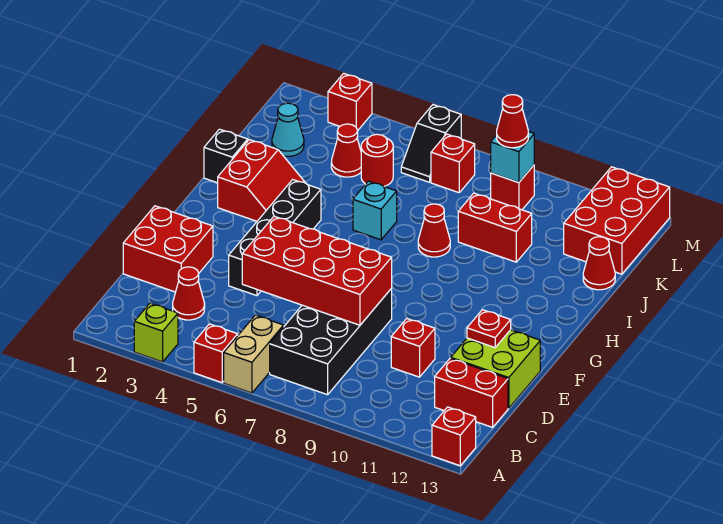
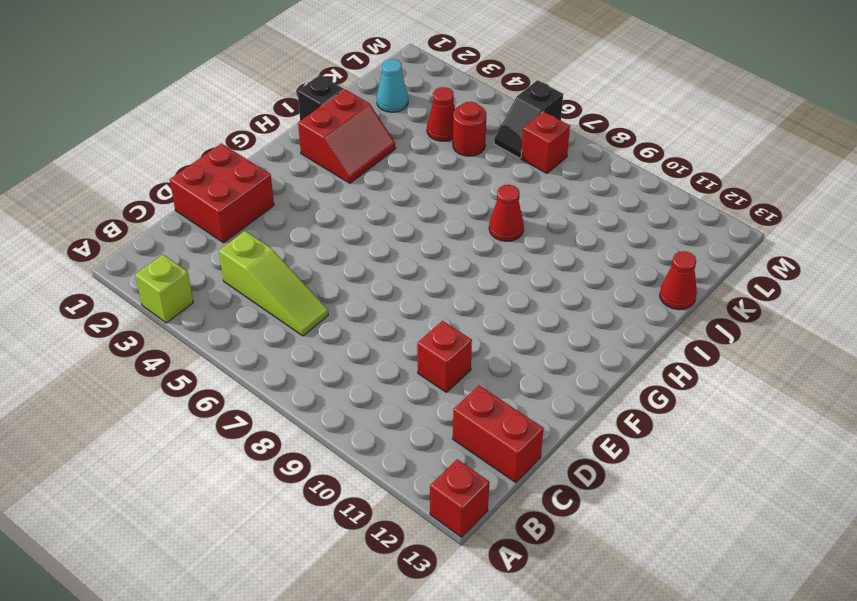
lime slope C4:C6 level 1 top 4 -> none
none -> red brick A5 level 1
none -> tan brick A6:B6 level 1
none -> black brick B7:E8 level 1

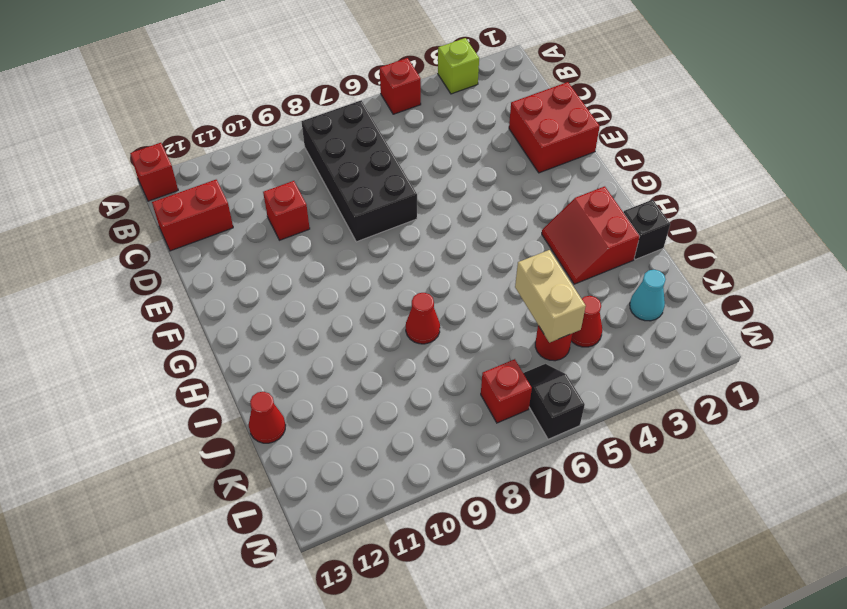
tan brick J5:K5 level 2 -> tan brick A6:B6 level 1
none -> red cone C3 level 1
none -> lime brick D12:E13 level 1
none -> black brick E4:H4 level 1

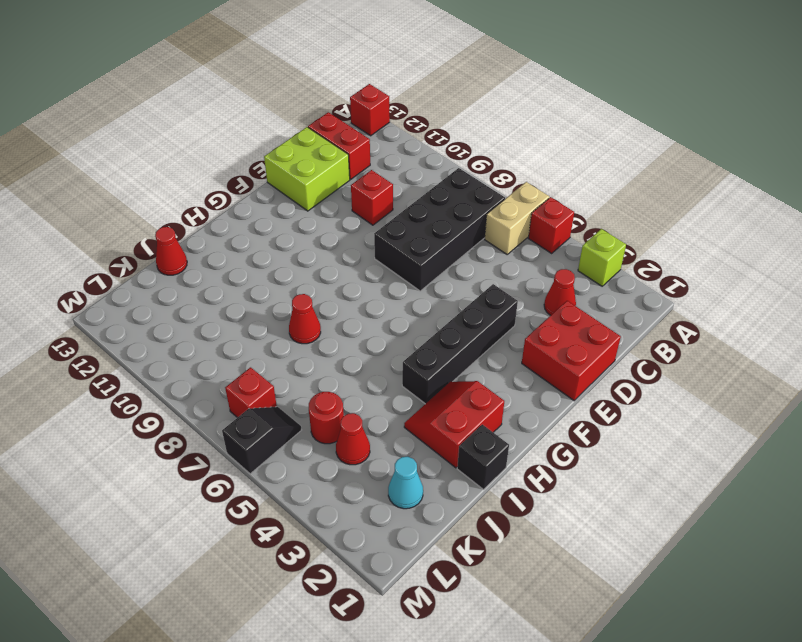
none -> cyan brick I6 level 1
none -> red brick J9:J10 level 1
none -> red brick K12:M13 level 1

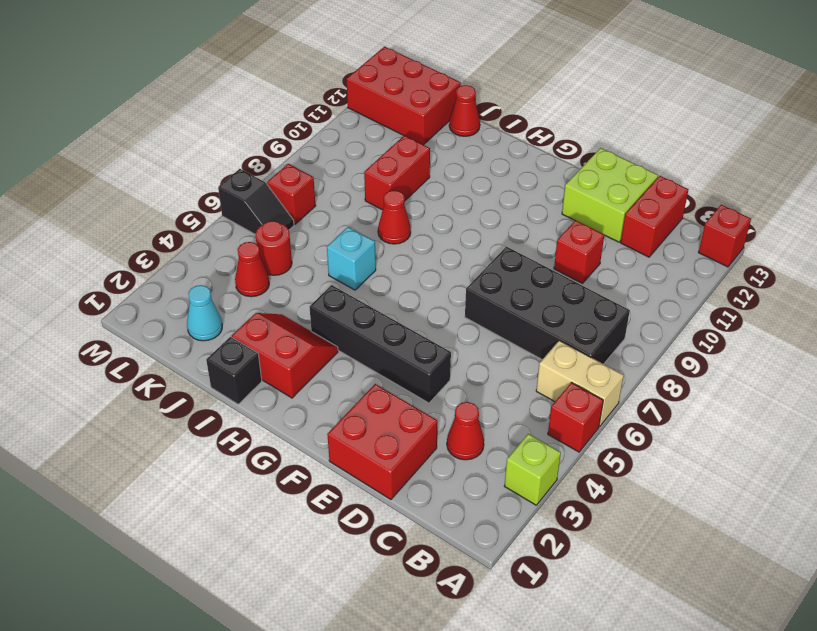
none -> red brick L9 level 1
none -> red brick M3 level 1
none -> red brick D5:E8 level 2

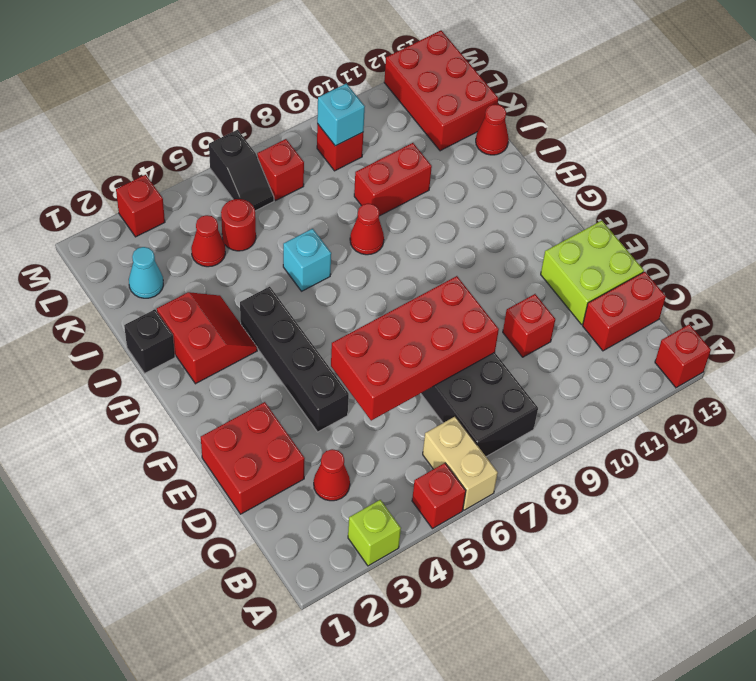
none -> red plate E12 level 2
none -> red cone L9 level 3

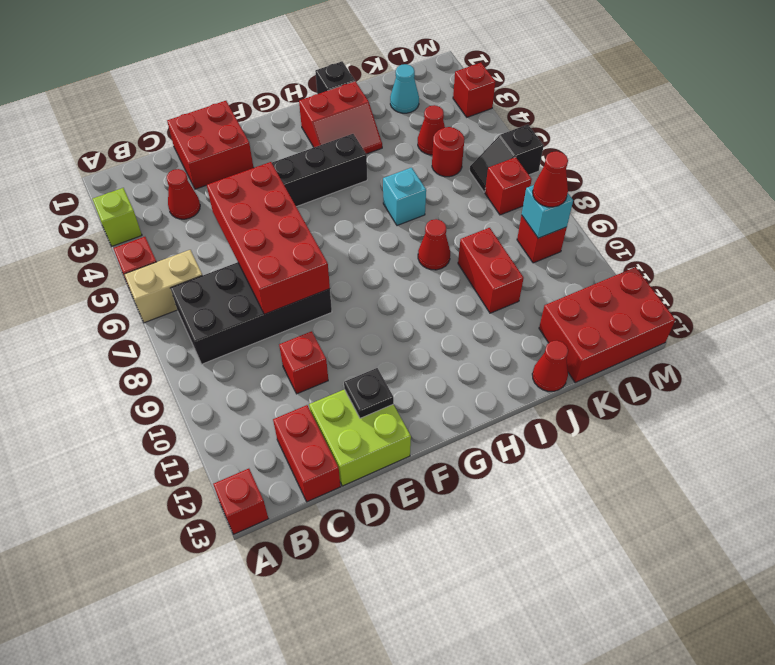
black plate E12 level 2 -> red plate E12 level 2

